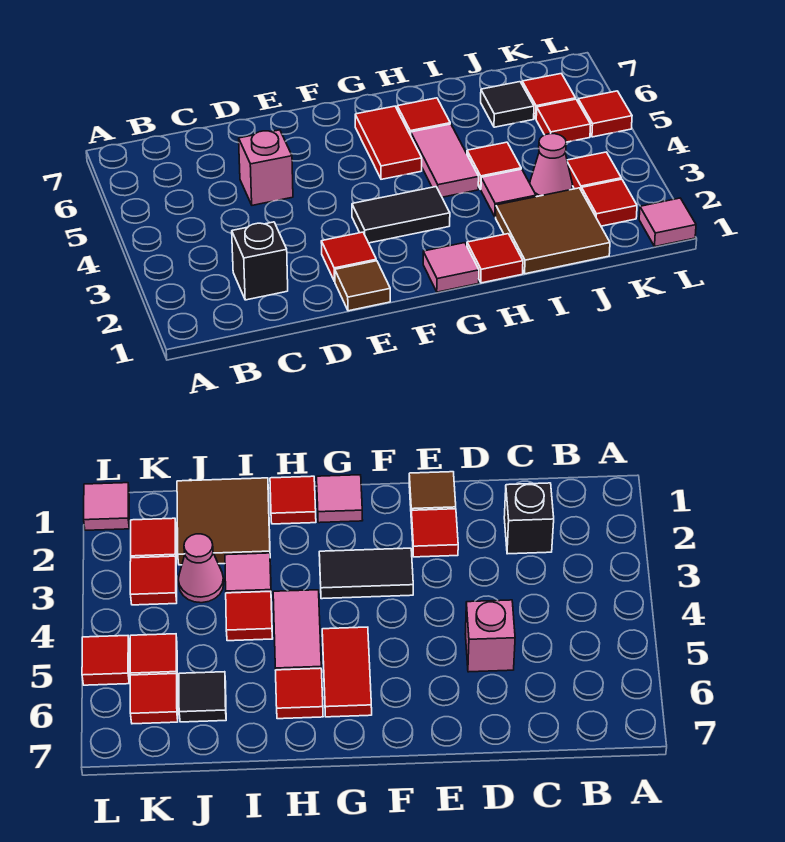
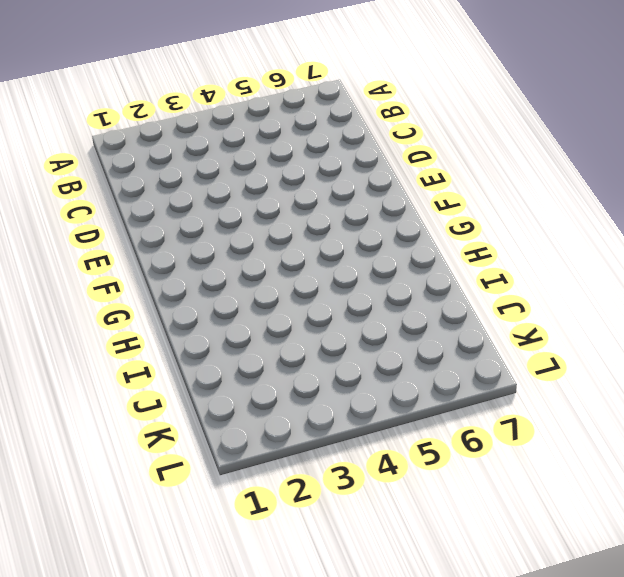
none -> black brick C2 level 1
none -> pink brick D5 level 1
none -> brown tile E1 level 1

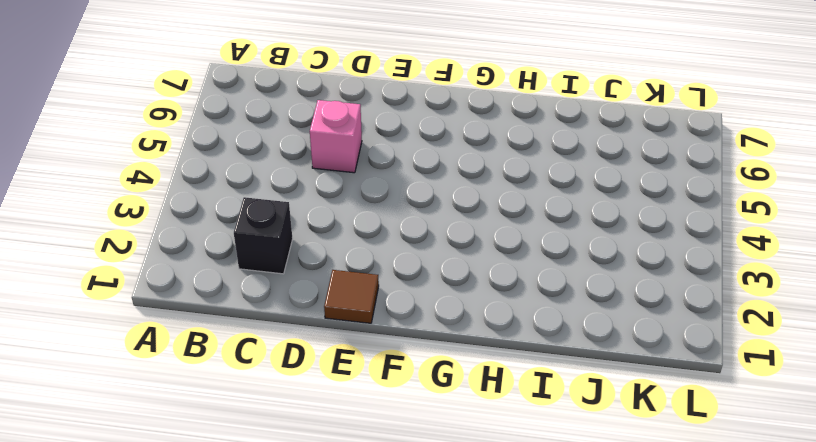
none -> red tile E2 level 1
none -> black tile F3:G3 level 1
none -> pink tile G1 level 1

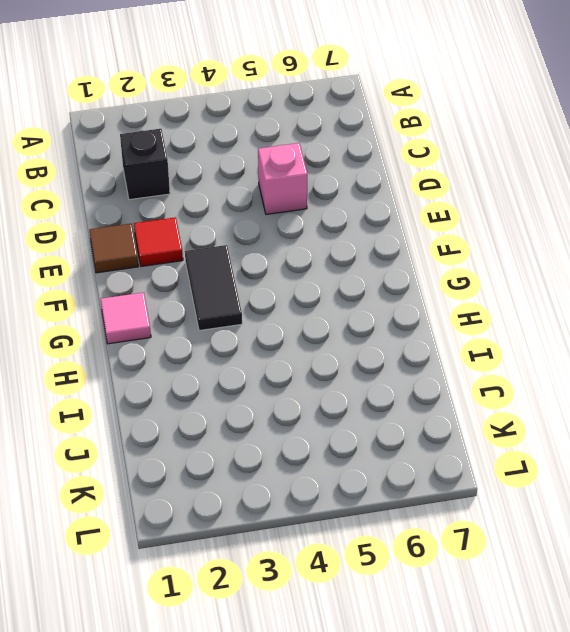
none -> red tile G5:G6 level 1
none -> red tile H1 level 1
none -> pink tile H4:H5 level 1

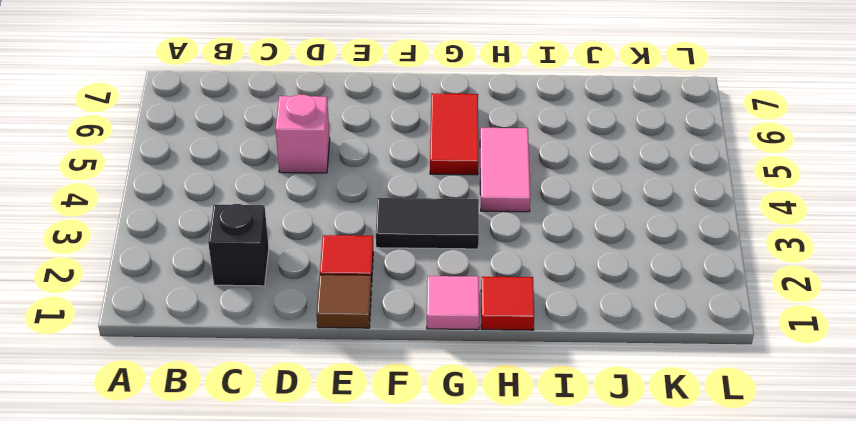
none -> red tile H6 level 1
none -> brown tile I1:J2 level 1
none -> pink tile I3 level 1

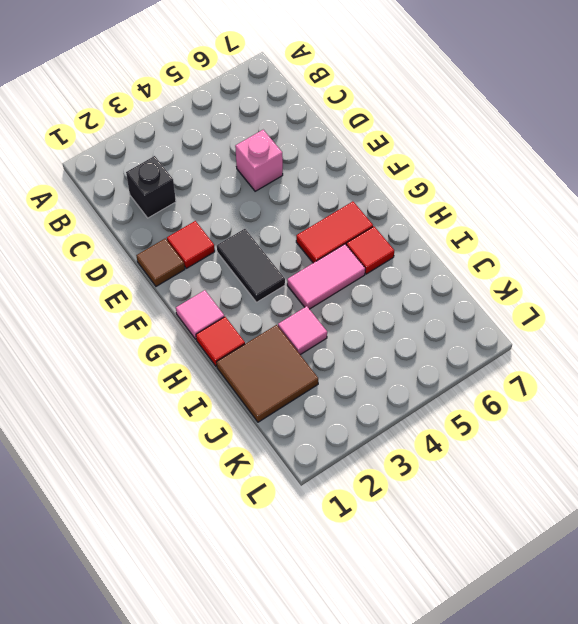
none -> red tile I4 level 1
none -> pink cone J3 level 1
none -> black tile J6 level 1

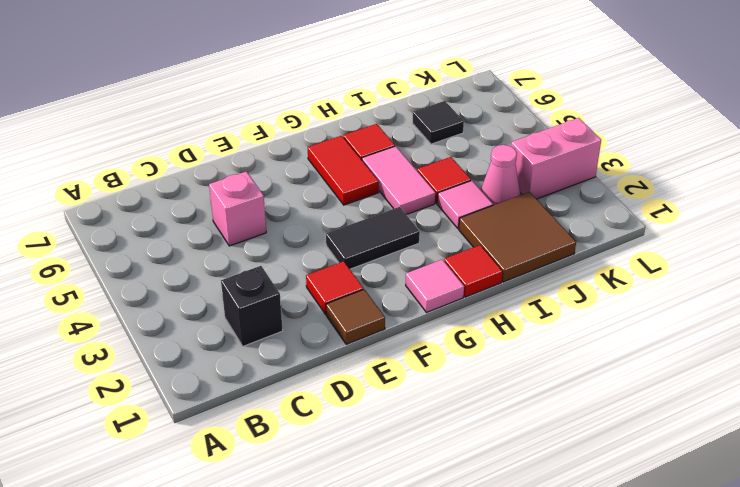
pink brick K3:L3 level 1 -> red tile K3 level 1
none -> red tile K2 level 1
none -> red tile K5 level 1
none -> red tile K6 level 1

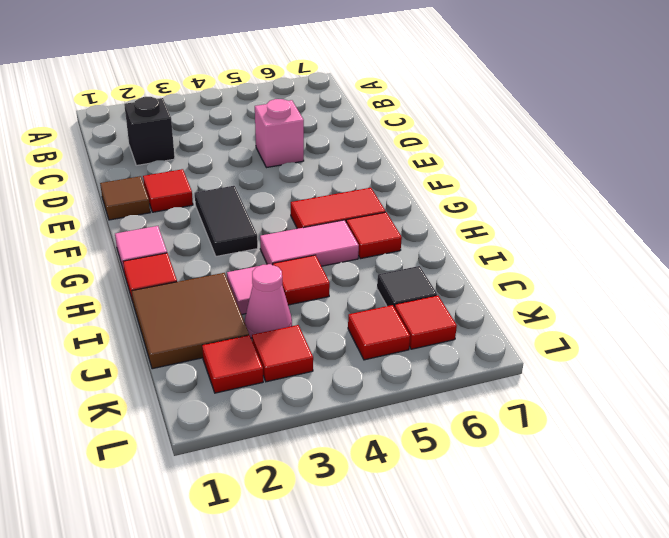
none -> pink tile L1 level 1
none -> red tile L5 level 1

